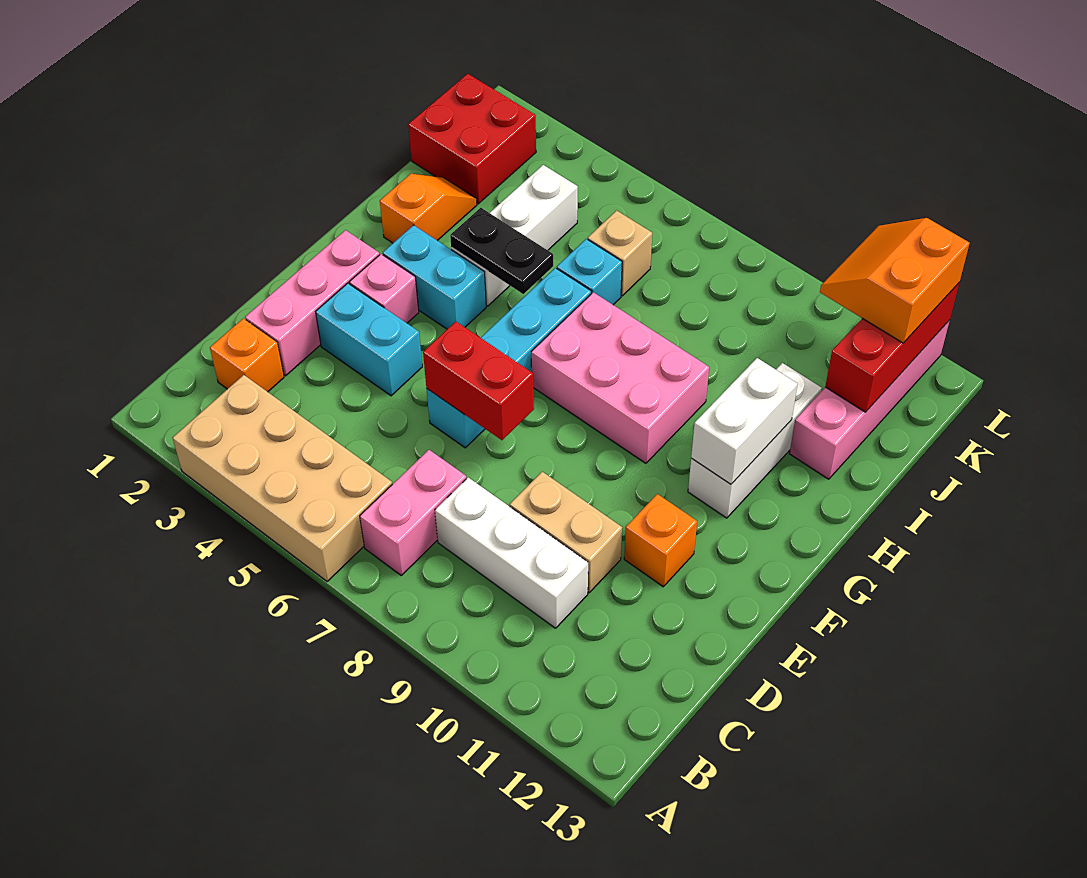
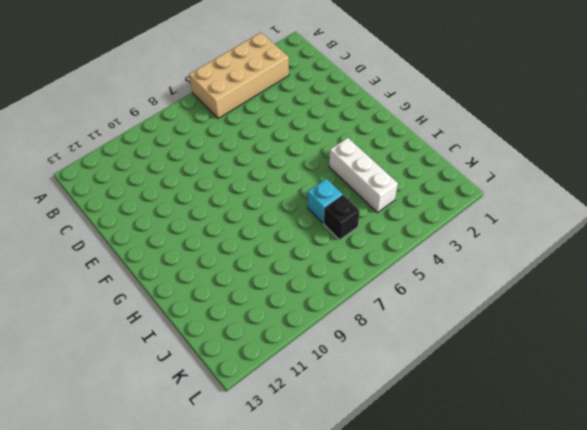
black brick J6 level 1 -> tan brick J6 level 1
none -> pink brick B7:C7 level 1
none -> orange brick C2 level 1
none -> white brick C8:C10 level 1

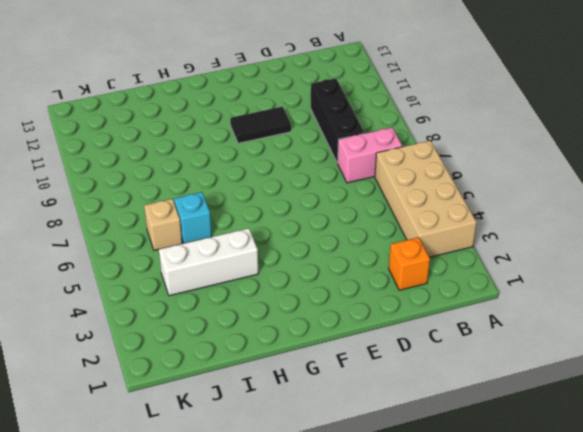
black brick C8:C10 level 1 -> white brick C8:C10 level 1
black tile E10:F10 level 1 -> none
none -> pink brick D2:F2 level 1
none -> tan brick D9:D10 level 1
none -> cyan brick E3:E4 level 1

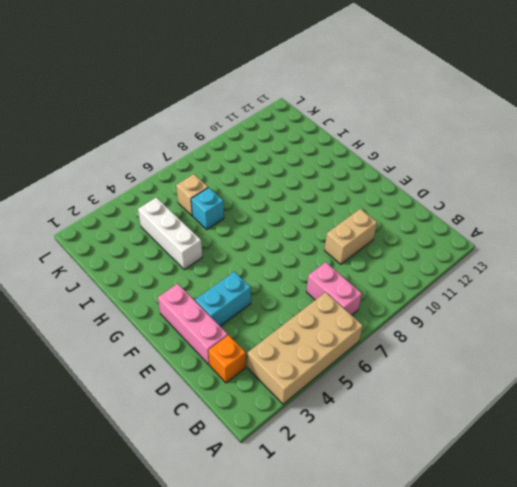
none -> white brick C8:C10 level 1
none -> cyan brick E6:H6 level 1
none -> orange brick E11 level 1

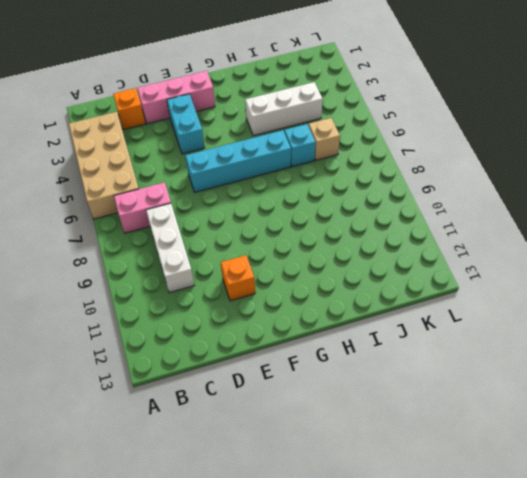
none -> tan brick D9:D10 level 1
none -> pink brick F3 level 1
none -> cyan brick G3:G4 level 1

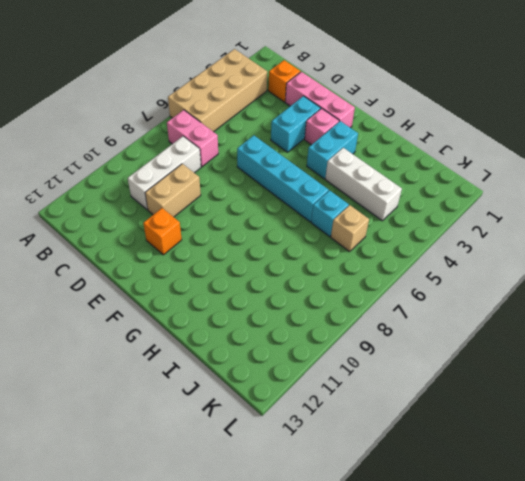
none -> pink brick G7:H9 level 1
none -> white brick G11:I11 level 1
none -> orange slope H2:I2 level 1 top H

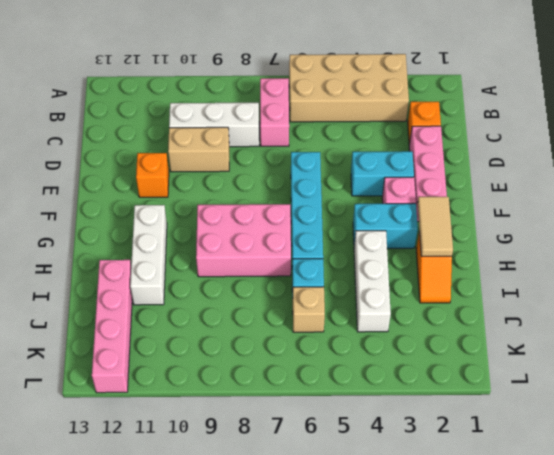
tan tile G2:H2 level 2 -> none
none -> red brick J1:K2 level 1
none -> red brick E6:E7 level 2
none -> white brick G11:H11 level 2

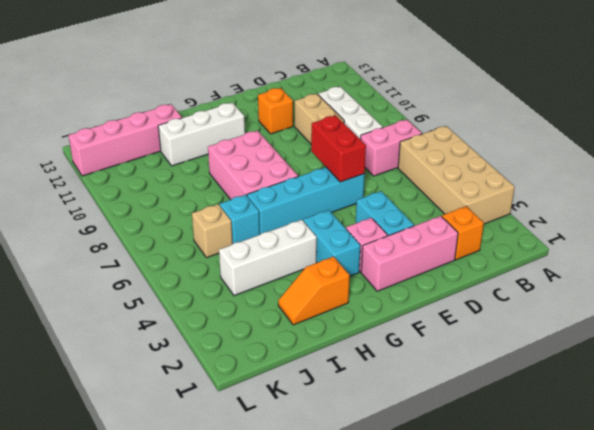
none -> red brick J1:K2 level 1
none -> white brick G11:H11 level 2
none -> black plate H4:H5 level 2

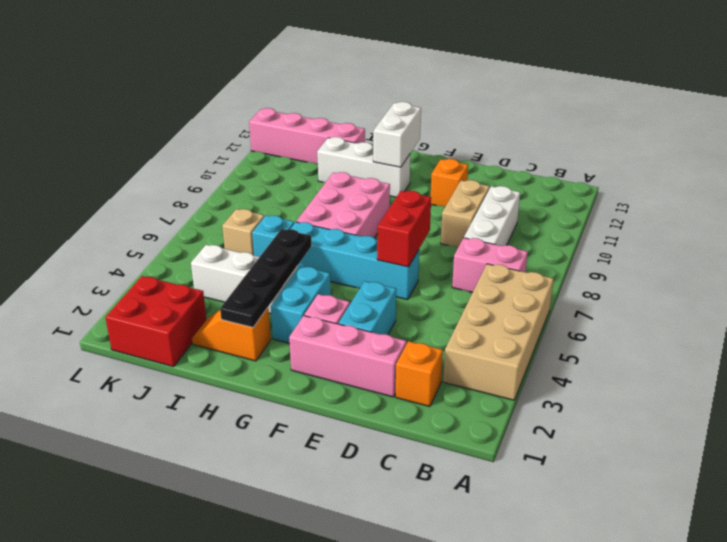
white brick G11:G12 level 2 -> white brick G11:H11 level 2
black plate H2:H5 level 2 -> black plate H4:H5 level 2
none -> red brick J12:L12 level 2
none -> orange slope K11:L12 level 3 top 12

